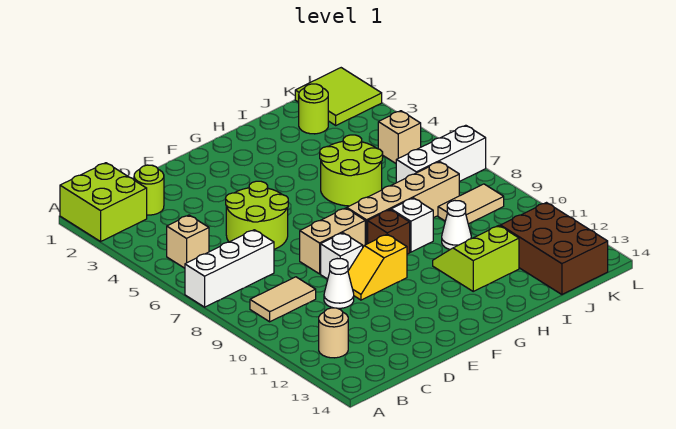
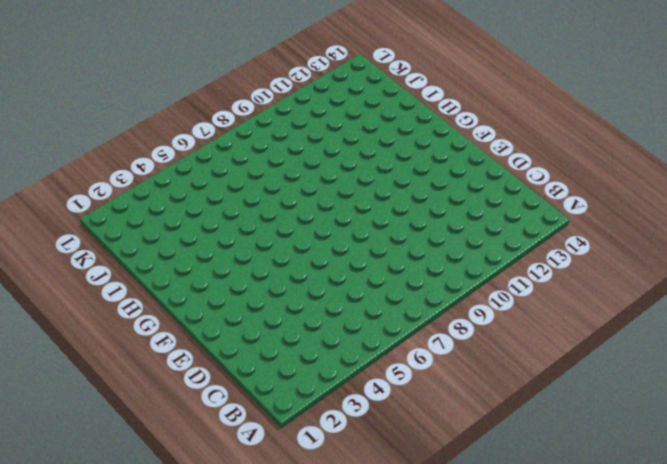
none -> lime brick A1:B2 level 1
none -> white brick A7:C7 level 1
none -> tan brick B5 level 1

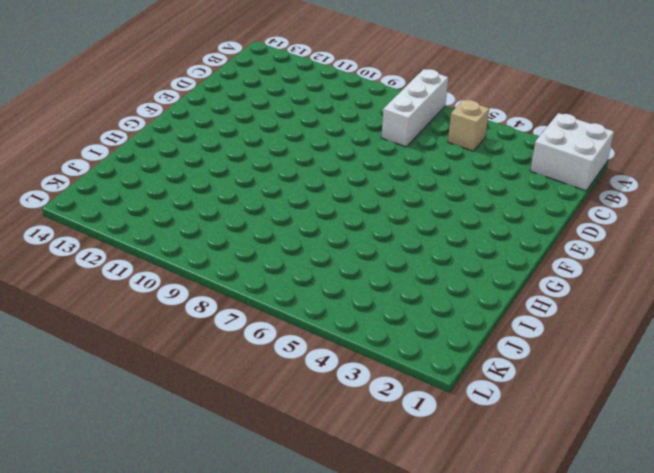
white brick A1:B2 level 1 -> lime brick A1:B2 level 1
none -> tan tile B9:C9 level 1
none -> tan round brick B12 level 1
none -> lime round brick C2 level 1

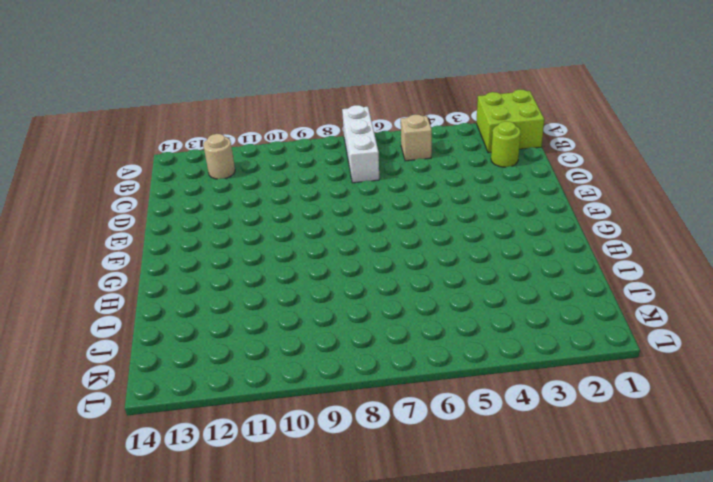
none -> tan tile B9:C9 level 1
none -> lime round brick D5:E6 level 1
none -> white cone D10 level 1

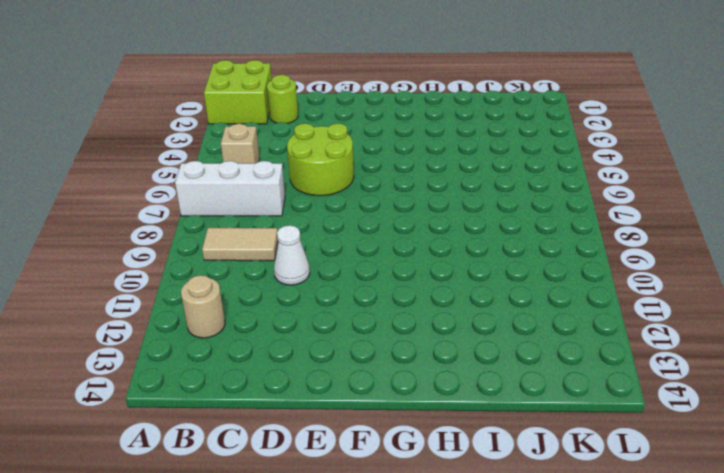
none -> tan brick E8:F8 level 1
none -> white brick E9 level 1
none -> yellow slope E10:F10 level 1 top F

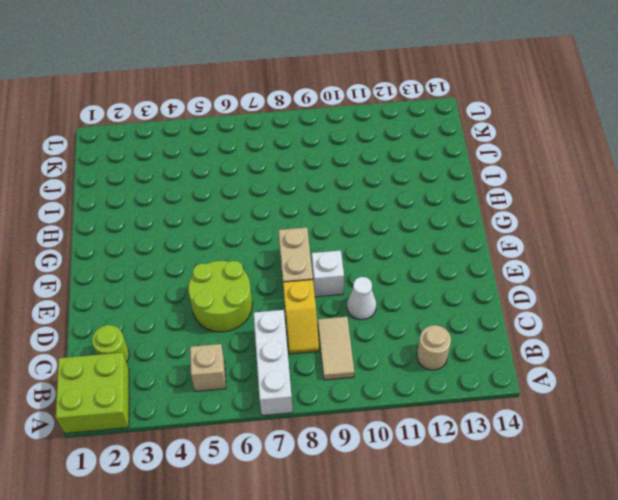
yellow slope C8:D8 level 1 top D -> yellow slope E10:F10 level 1 top F
none -> tan brick G8:J8 level 1
none -> brown brick G9 level 1
none -> lime round brick H5:I6 level 1

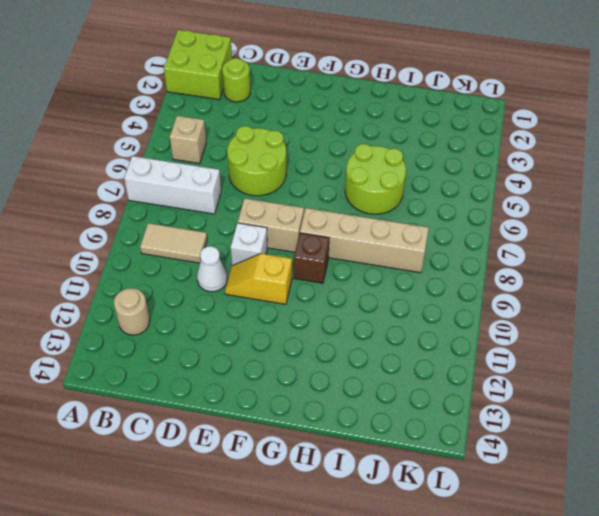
none -> white brick H9 level 1
none -> lime slope H11:I12 level 1 top 12
none -> white cone I10 level 1

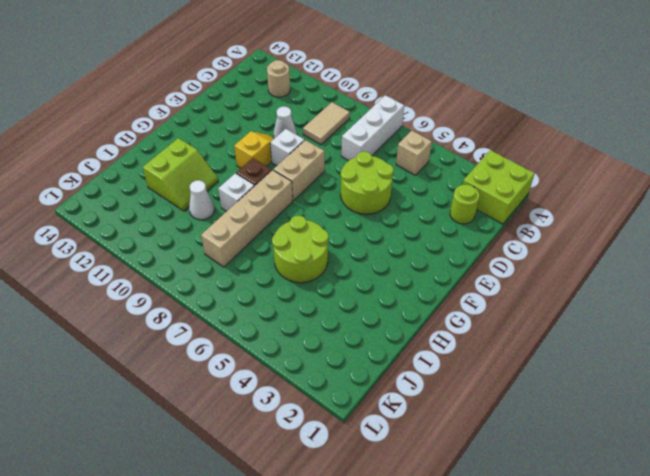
none -> lime round brick J2 level 1
none -> white brick J7:L7 level 1
none -> tan tile J9:K9 level 1

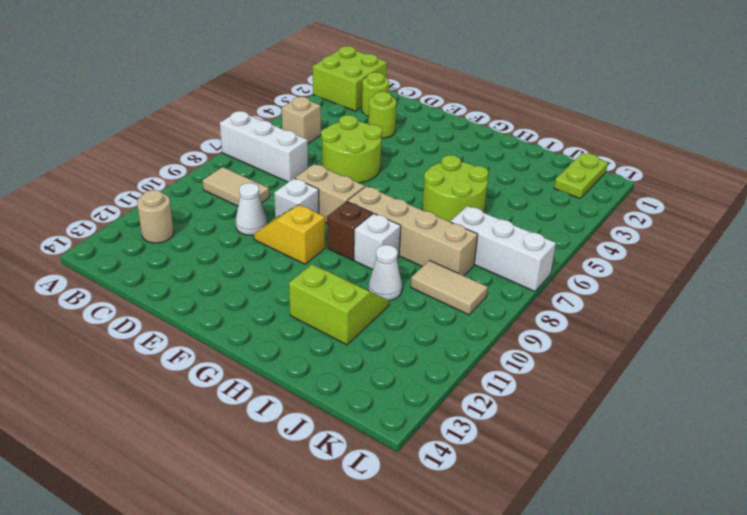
lime round brick D3 level 1 -> lime round brick J2 level 1
lime plate K1:K2 level 1 -> lime tile K1:L2 level 1
none -> brown brick J12:K14 level 1
none -> tan brick K5 level 1

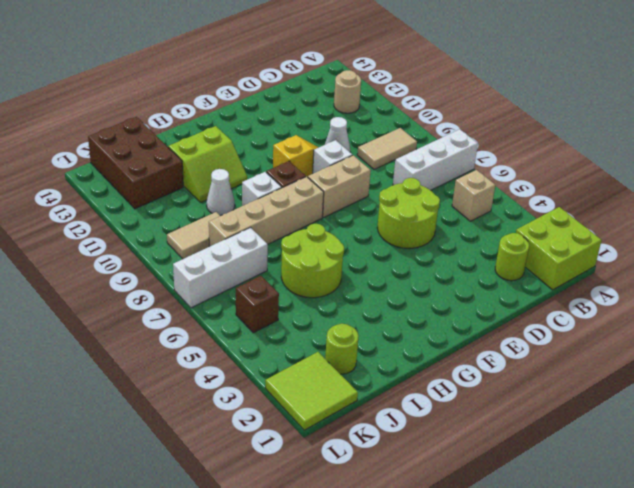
brown brick K5 level 1 -> tan brick K5 level 1

